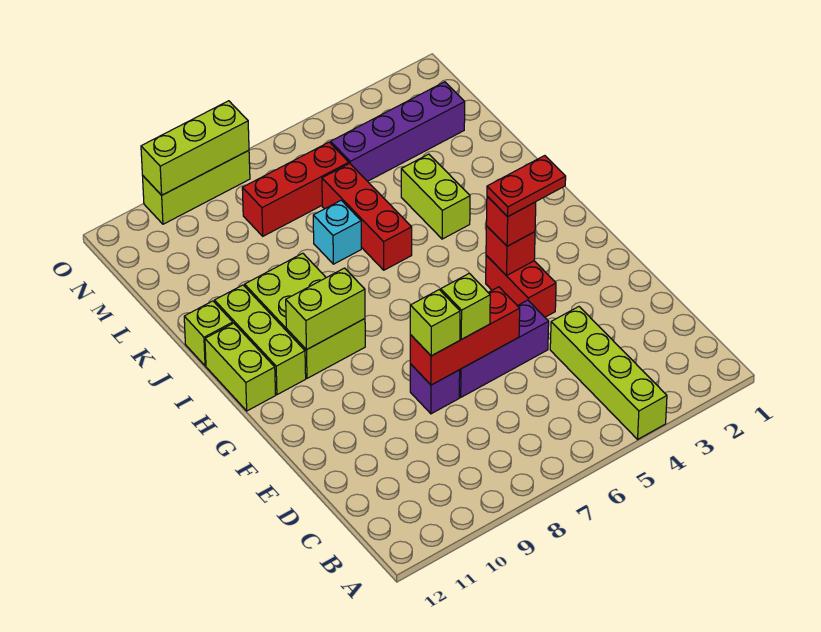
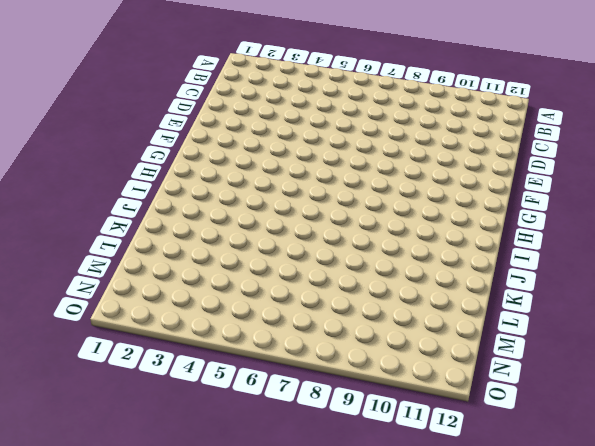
none -> lime brick A4:D4 level 1
none -> purple brick E5:E7 level 1
none -> purple brick E8 level 1

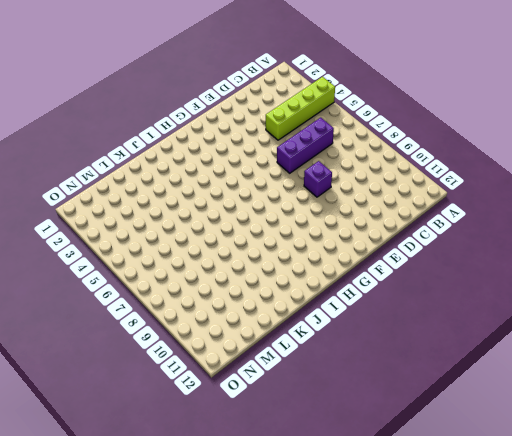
purple brick C6:E6 level 1 -> purple brick E5:E7 level 1
none -> red brick F4:G4 level 1
none -> lime brick H9:J10 level 1
none -> lime brick H11:J11 level 1

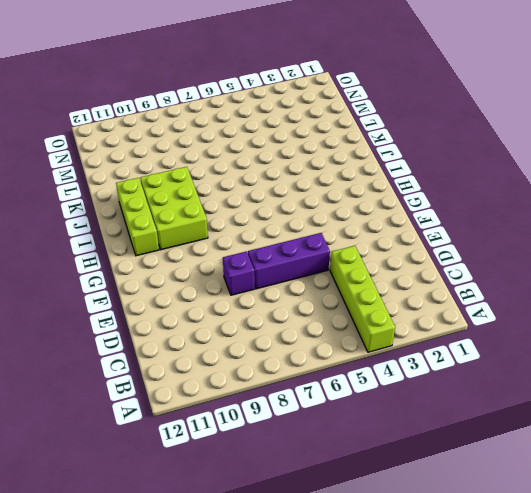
none -> red brick F4:G4 level 1
none -> lime brick H12:I12 level 1
none -> lime brick J4:K4 level 1

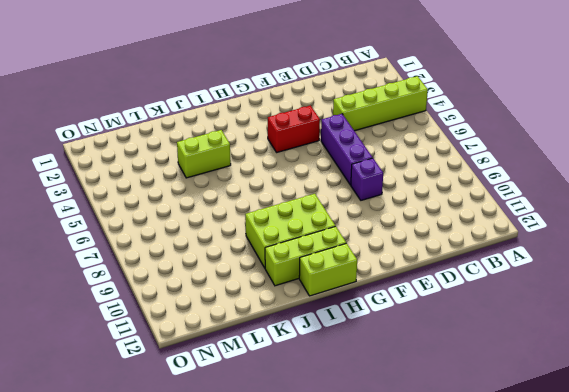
none -> red brick J6:L6 level 1
none -> lime brick J12 level 1
none -> cyan brick K7 level 1

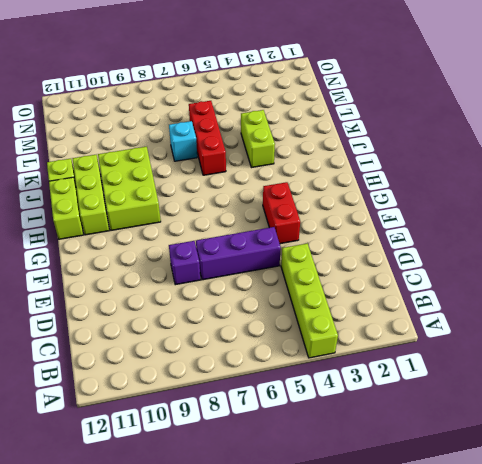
none -> purple brick M2:M5 level 1
none -> red brick M6:M8 level 1
none -> lime brick O8:O10 level 1

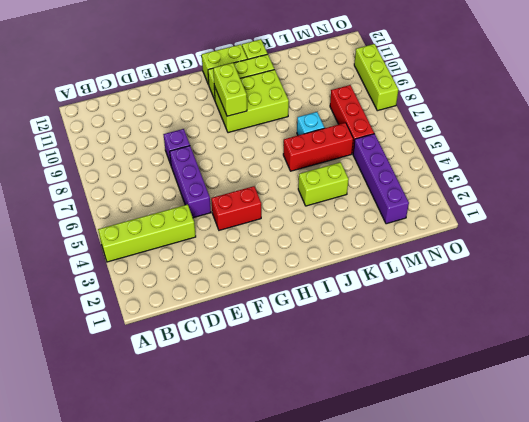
none -> red brick E6:E8 level 2
none -> red brick G4 level 2
none -> lime brick O8:O10 level 2

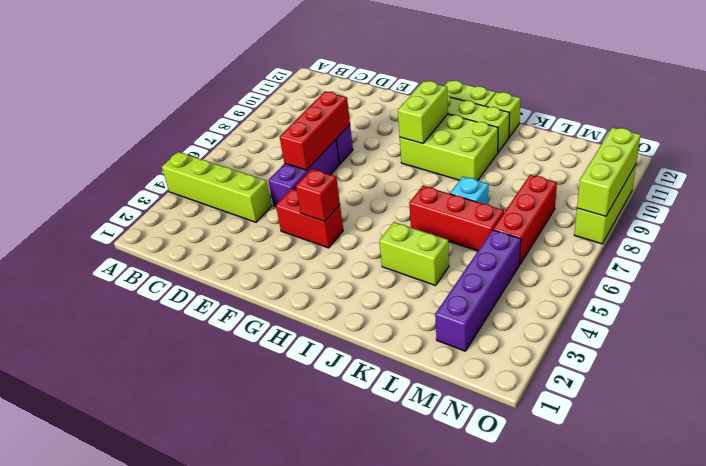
none -> lime brick E7 level 3
none -> lime brick E8 level 3
none -> red brick G4 level 3

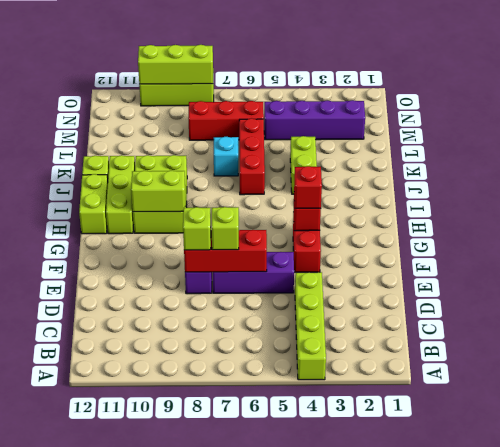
none -> red plate G3:G4 level 4

